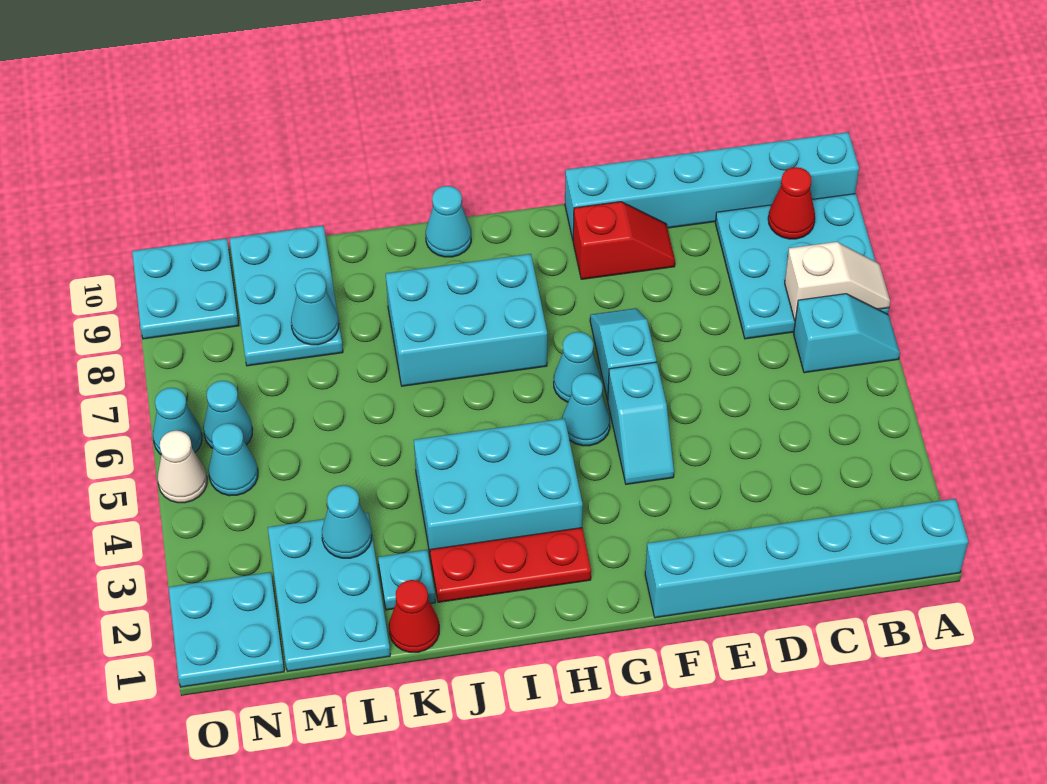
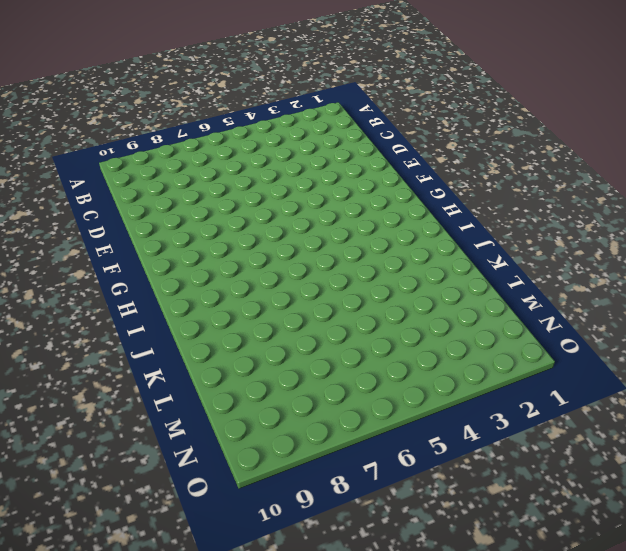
none -> cyan brick A1:F1 level 1
none -> cyan slope A6:B6 level 1 top B
none -> cyan plate A7:C9 level 1

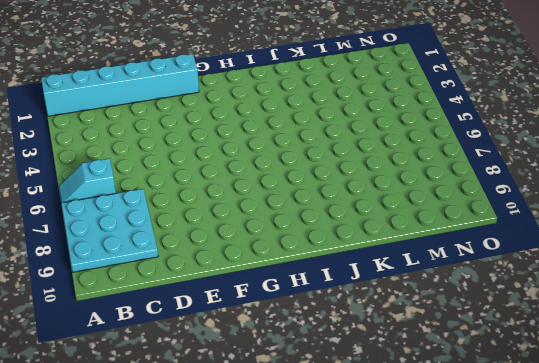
none -> cyan brick A10:F10 level 1
none -> red slope E9:F9 level 1 top F
none -> cyan slope F4:F5 level 1 top 5

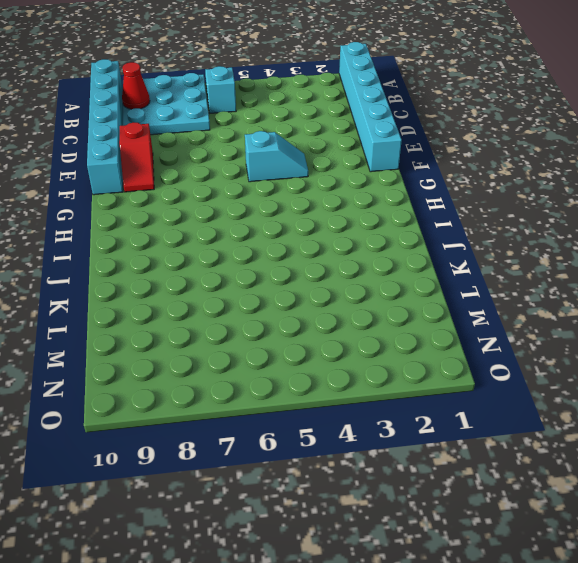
red slope E9:F9 level 1 top E -> red slope E9:F9 level 1 top F
none -> cyan slope F6:F7 level 1 top 6
none -> cyan cone G5 level 1
none -> cyan cone G6 level 1

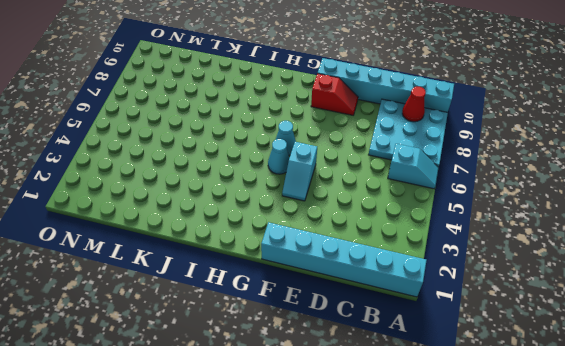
none -> cyan slope F6:F7 level 1 top 6
none -> red plate H2:J2 level 1
none -> cyan brick H3:J4 level 1

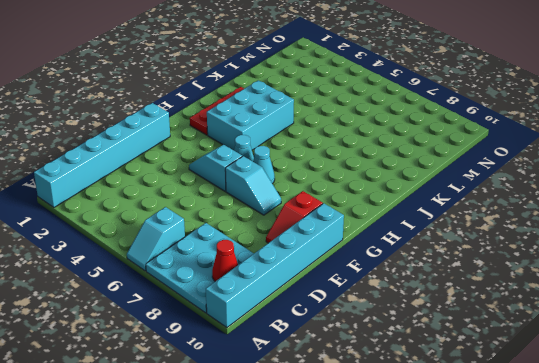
none -> cyan brick H7:J8 level 1
none -> cyan cone I10 level 1
none -> red cone K1 level 1

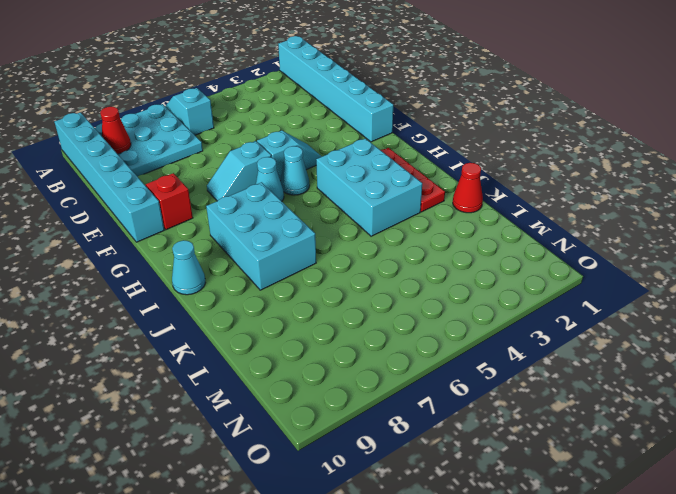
none -> cyan plate K2 level 1
none -> cyan plate L1:M3 level 1
none -> cyan plate L8:M10 level 1

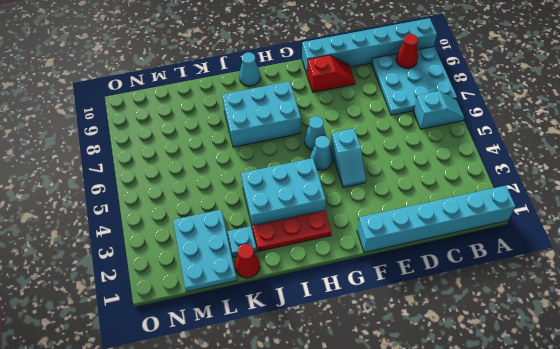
none -> cyan slope F6:F7 level 1 top 6
none -> cyan plate L8:M10 level 1
none -> cyan plate N1:O2 level 1

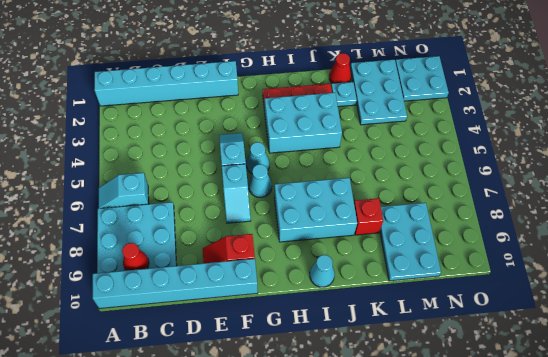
red brick K8 level 1 -> none
none -> cyan cone N5 level 1
none -> cyan cone N6 level 1
none -> cyan plate N9:O10 level 1

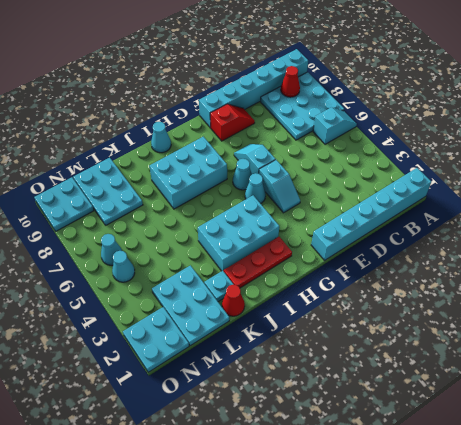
none -> white cone O5 level 1
none -> cyan cone O6 level 1
none -> white slope A7:B7 level 2 top B

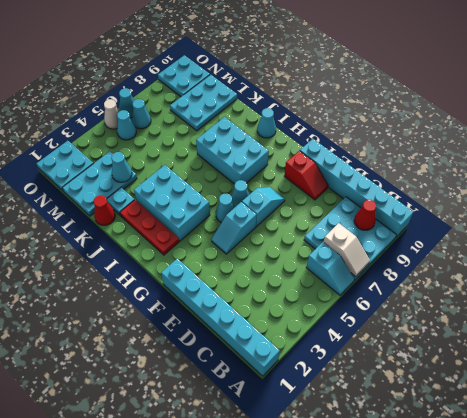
none -> cyan cone L8 level 2

